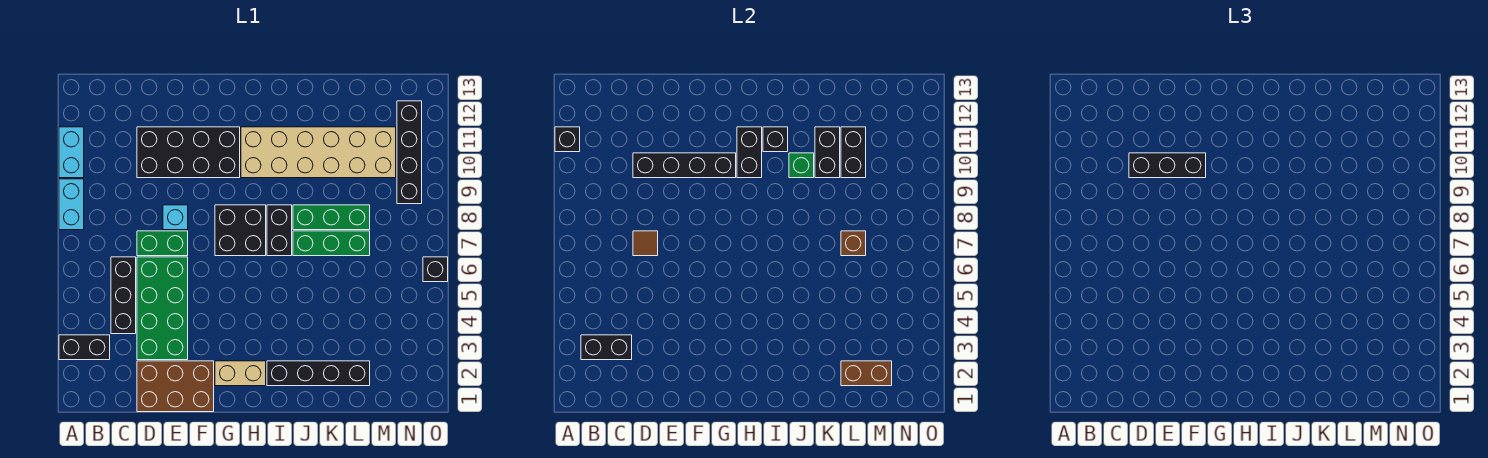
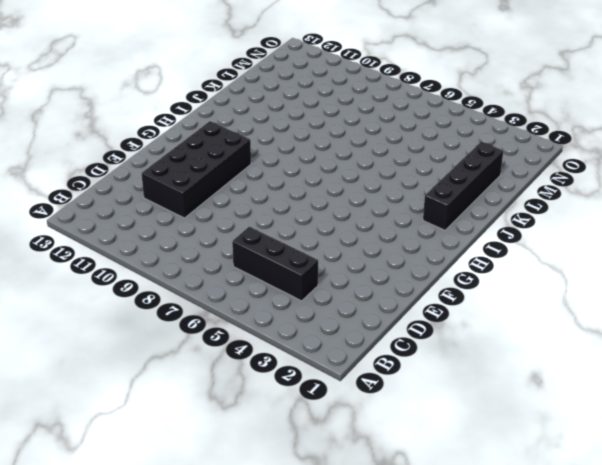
none -> black brick A3:B3 level 1
none -> cyan brick A8:A9 level 1
none -> cyan brick A10:A11 level 1
none -> brown brick D1:F2 level 1

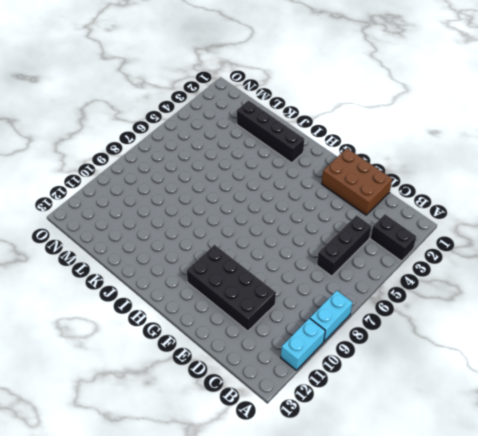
none -> green brick D3:E6 level 1
none -> green brick D7:E7 level 1
none -> cyan brick E8 level 1
none -> tan brick G2:H2 level 1

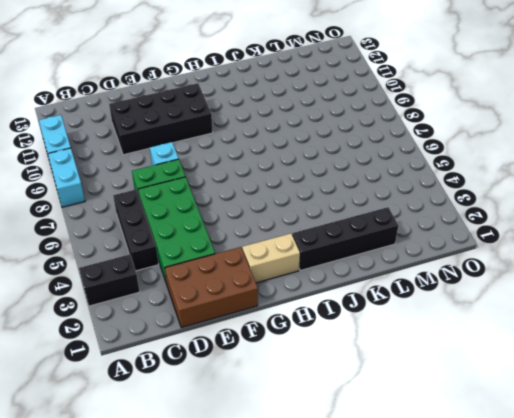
none -> black brick G7:H8 level 1
none -> tan brick H10:M11 level 1
none -> black brick I7:I8 level 1
none -> green brick J7:L7 level 1

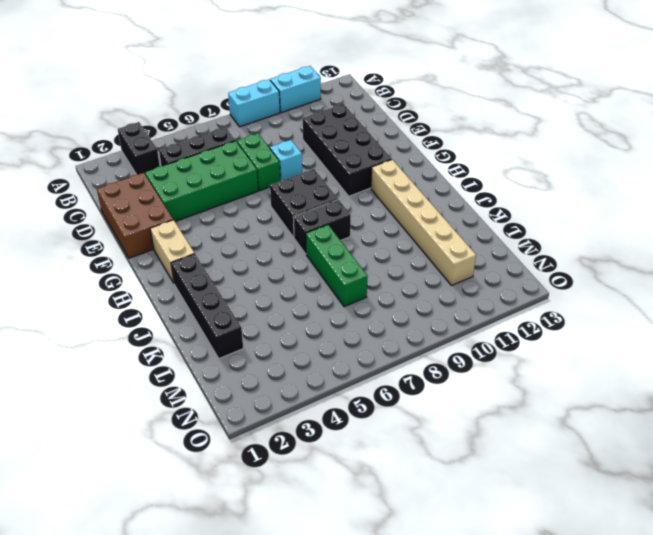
tan brick H11:M11 level 1 -> tan brick H10:M11 level 1
none -> green brick J8:L8 level 1
none -> black brick N9:N12 level 1
none -> black brick O6 level 1
none -> black brick A11 level 2

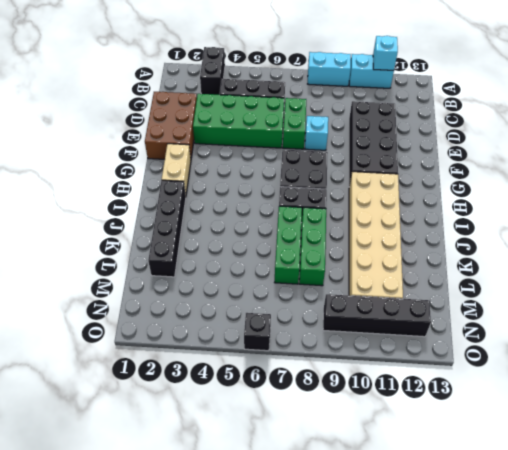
cyan brick A11 level 2 -> black brick A11 level 2
none -> black brick B3:C3 level 2
none -> brown tile D7 level 2
none -> black brick D10:G10 level 2
none -> black brick H10:H11 level 2

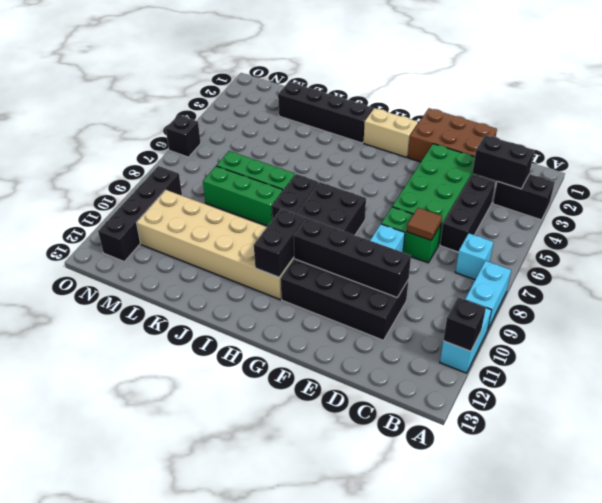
cyan brick B7 level 1 -> none
none -> black brick I11 level 2
none -> green brick J10 level 2
none -> black brick K10:K11 level 2
none -> brown brick L2:M2 level 2

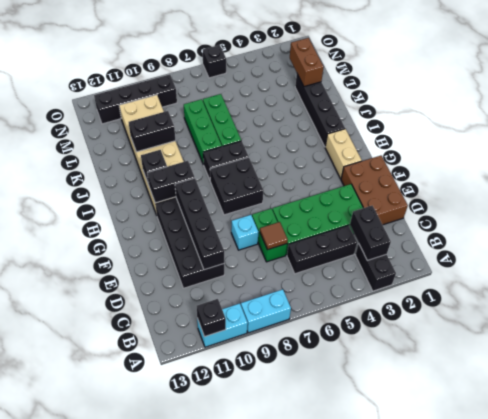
none -> green brick J10 level 2
none -> brown brick L7 level 2
none -> black brick L10:L11 level 2
none -> black brick D10:F10 level 3

